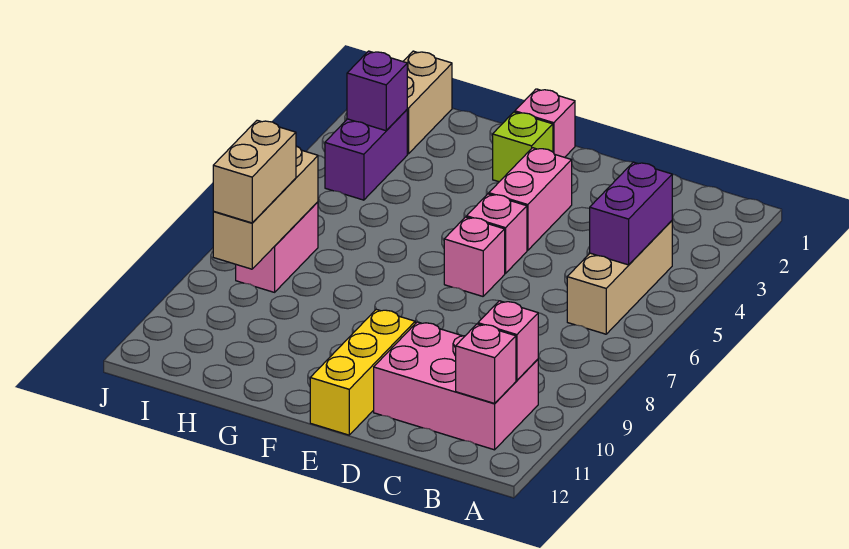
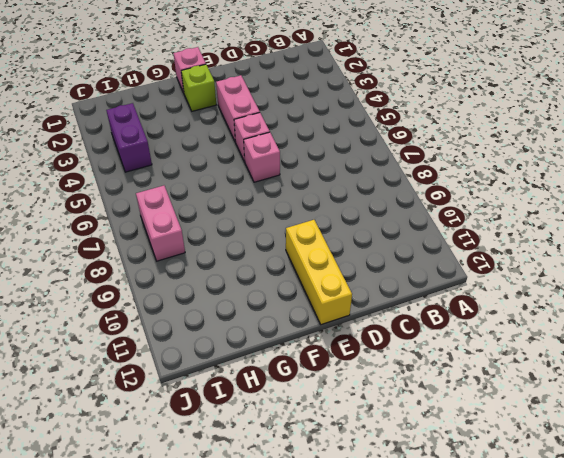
none -> tan brick B4:B6 level 1
none -> pink brick B10:D11 level 1
none -> tan brick I1:I2 level 1

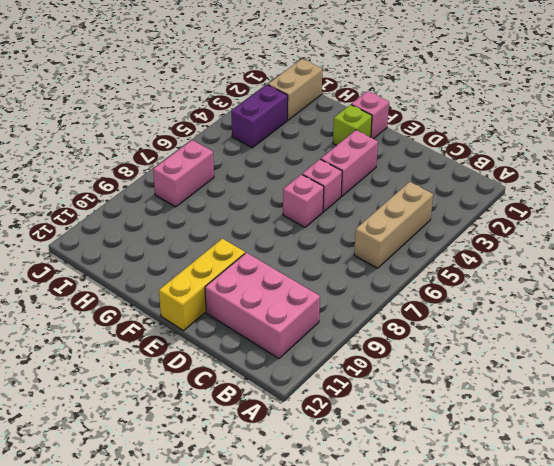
none -> purple brick B4:B5 level 2
none -> pink brick B10 level 2
none -> pink brick B11 level 2

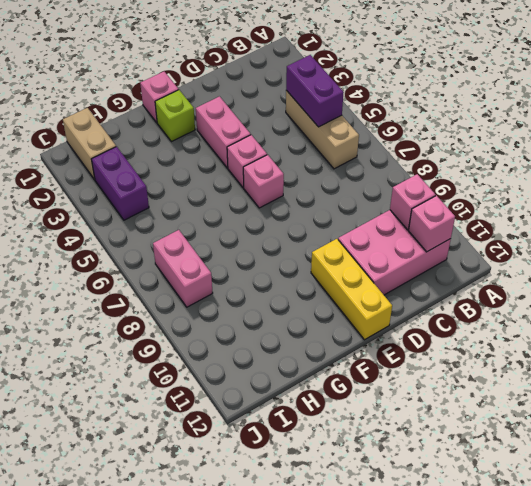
none -> purple brick I3 level 2
none -> tan brick I7:I9 level 2
none -> tan brick I8:I9 level 3

